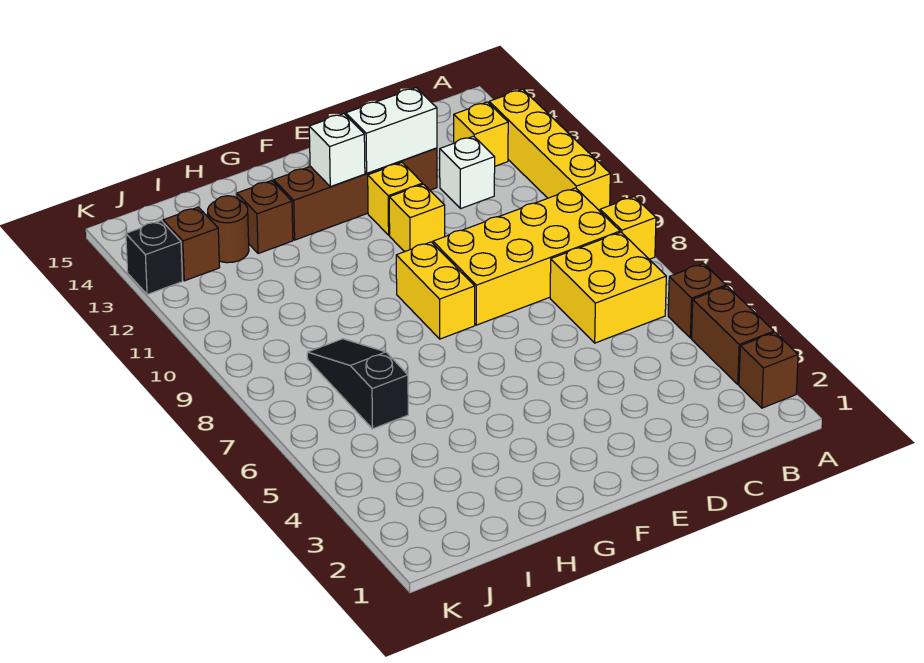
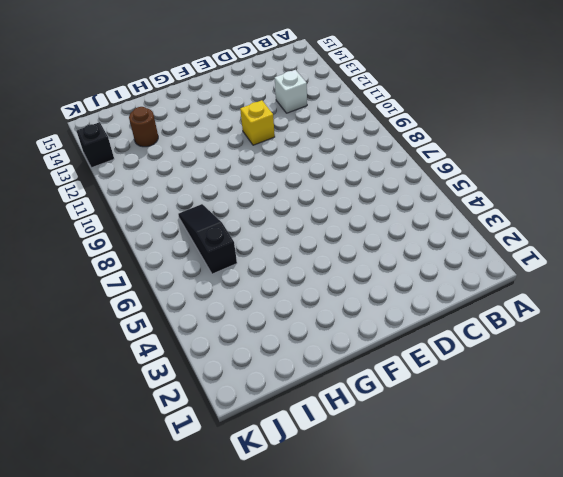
none -> brown brick A2 level 1
none -> brown brick A3:A4 level 1
none -> brown brick A5 level 1

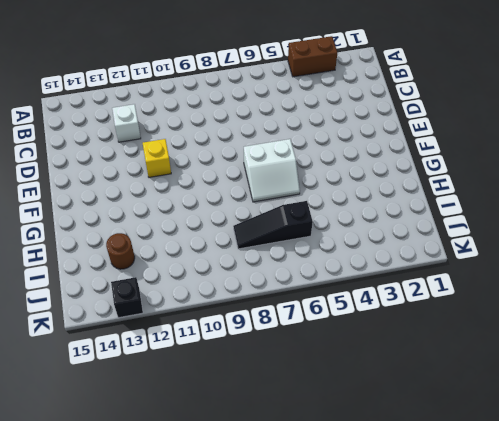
white slope F6:G7 level 1 top F -> none
none -> brown brick A2 level 1
none -> brown brick A5 level 1
none -> yellow brick A8 level 1

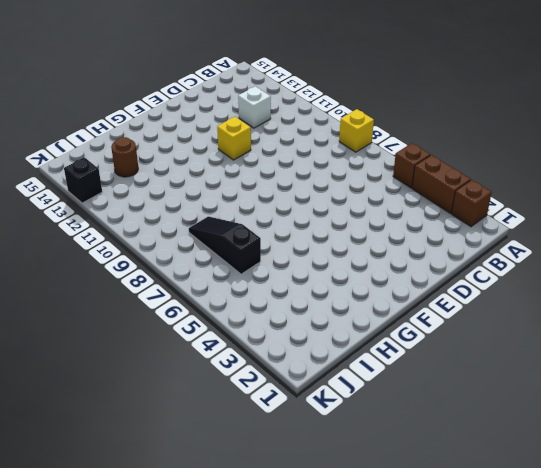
none -> yellow brick A10:A13 level 1
none -> yellow brick B6:C7 level 1
none -> yellow brick B8:E9 level 1

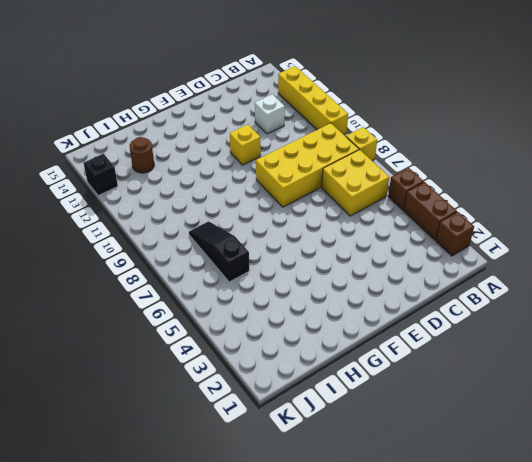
none -> yellow brick B13 level 1
none -> brown brick D13:G13 level 1
none -> yellow brick E12 level 1

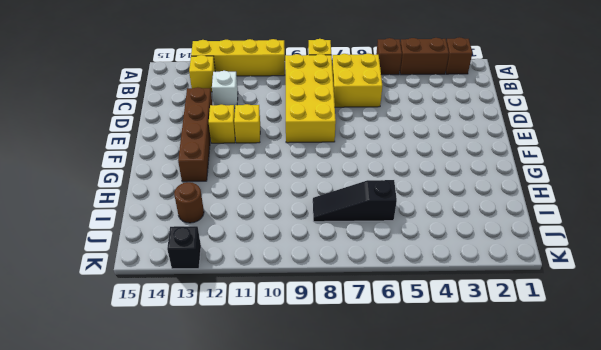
none -> yellow brick F8:F9 level 1
none -> brown brick H13 level 1
none -> brown brick J13 level 1

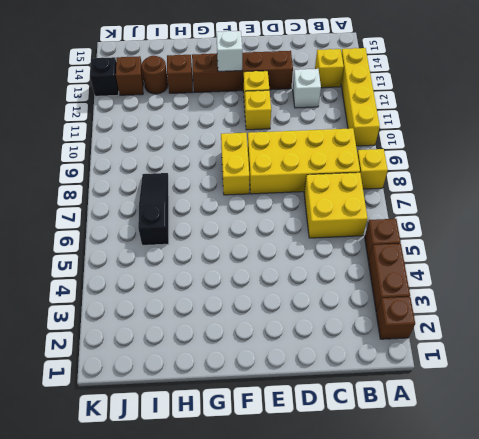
none -> white brick D13:E13 level 2

